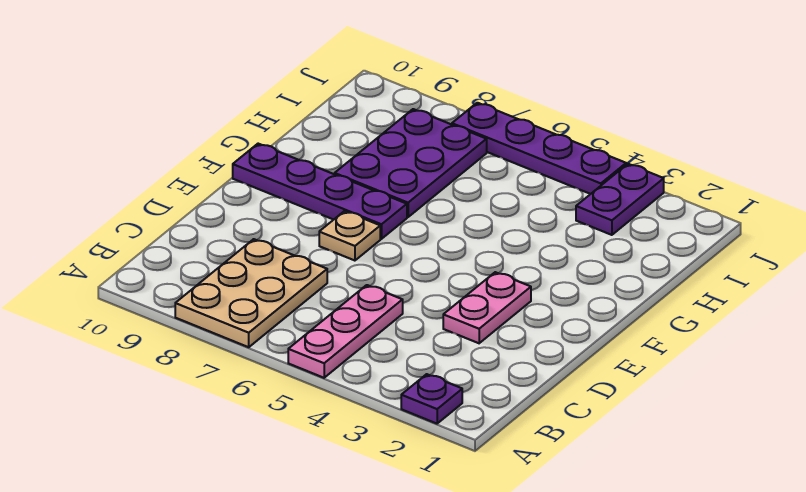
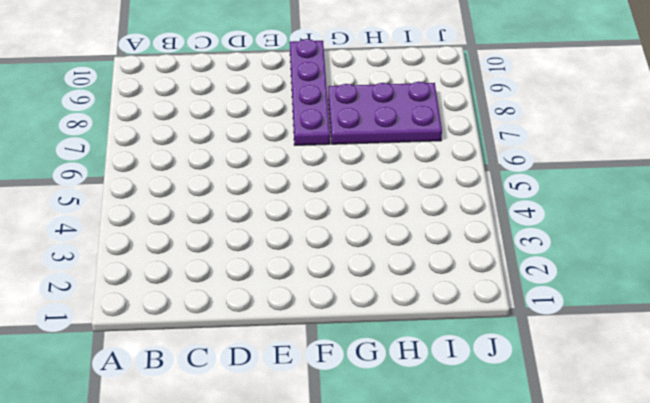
none -> purple plate A2 level 1
none -> pink plate A5:C5 level 1

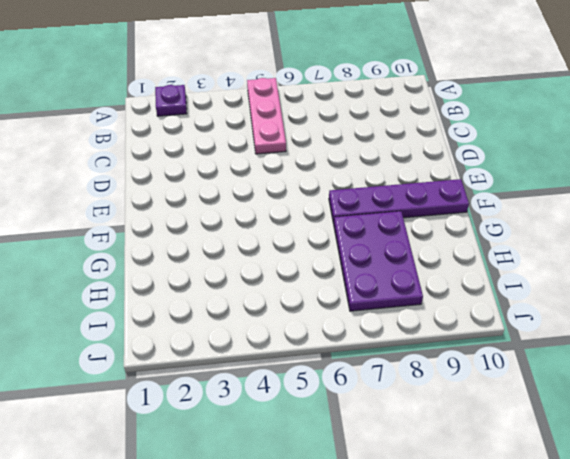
none -> tan plate A7:C8 level 1
none -> pink plate D3:E3 level 1

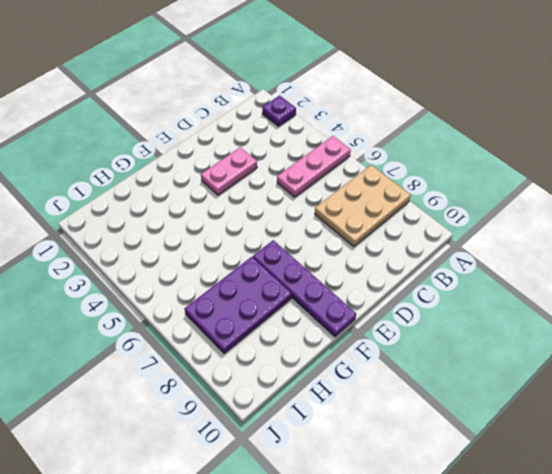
none -> tan plate E7 level 1
none -> purple plate I3:J3 level 1

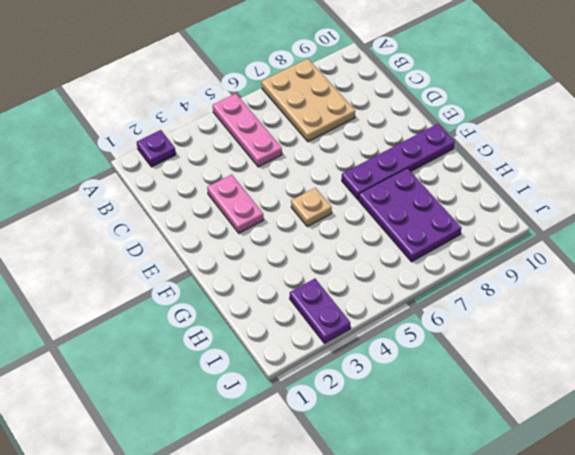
tan plate F5 level 1 -> tan plate E7 level 1
none -> purple plate J4:J7 level 1

